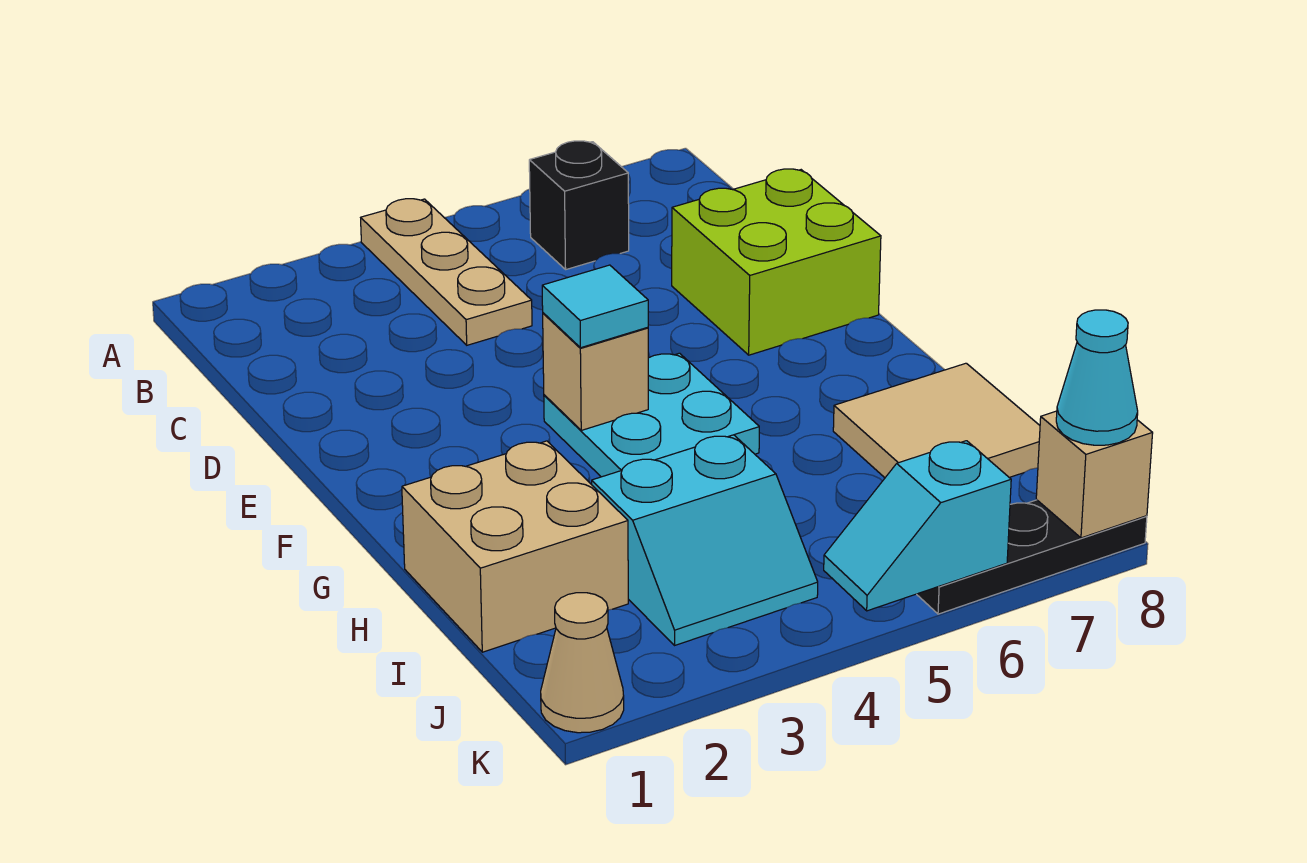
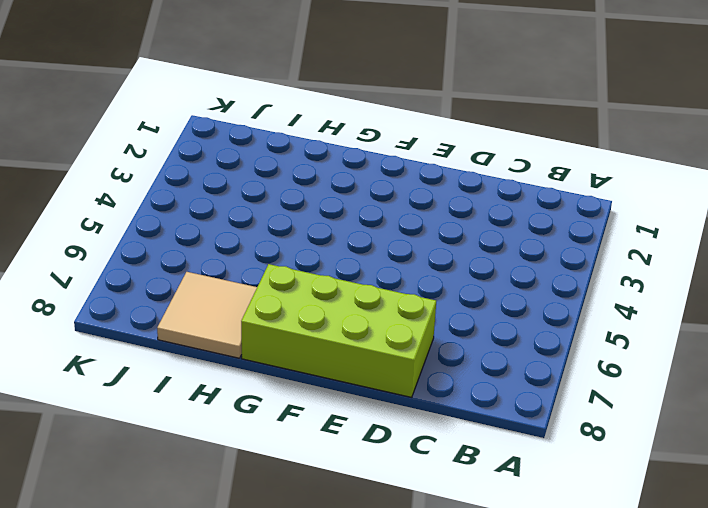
lime brick D7:G8 level 1 -> lime brick D7:E8 level 1
none -> tan plate A4:C4 level 1
none -> black brick B6 level 1
none -> cyan plate F4:G5 level 1

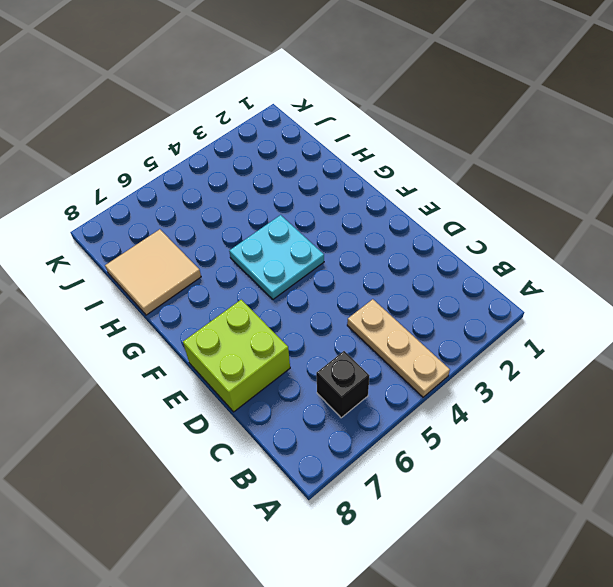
none -> tan brick H1:I2 level 1
none -> cyan slope I3:J4 level 1 top I
none -> tan cone K1 level 1

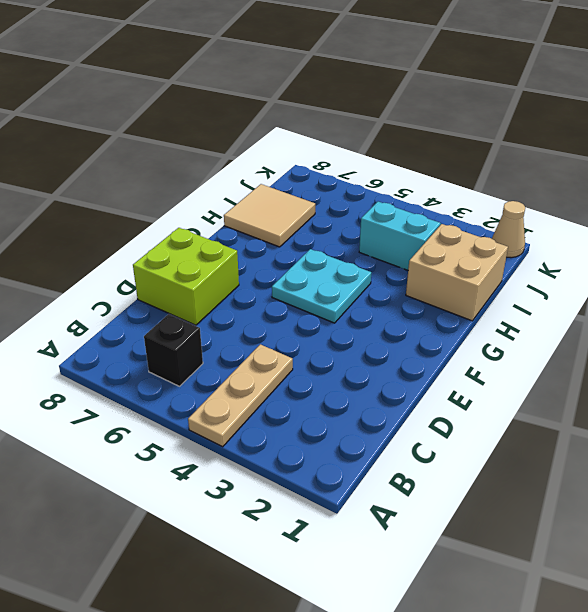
none -> black plate K6:K8 level 1
none -> tan brick F4 level 2
none -> cyan slope K5:K6 level 2 top 6

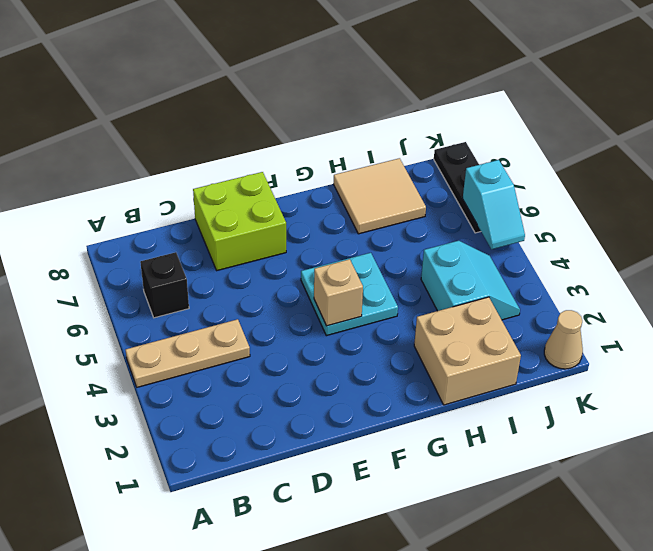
none -> tan brick K8 level 2
none -> cyan tile F4 level 3
none -> cyan cone K8 level 3

